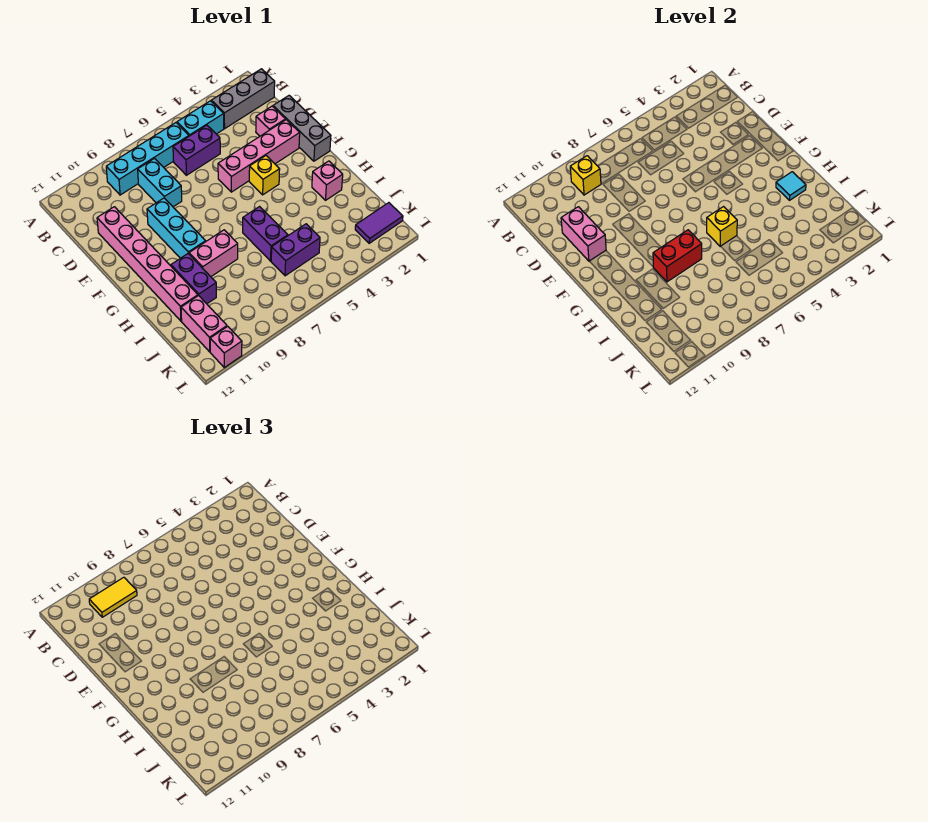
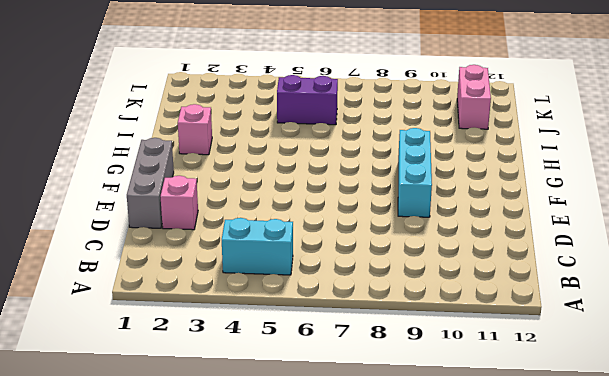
none -> grey brick B1:B3 level 1
none -> cyan brick B6:B9 level 1
none -> purple brick C5:C6 level 1

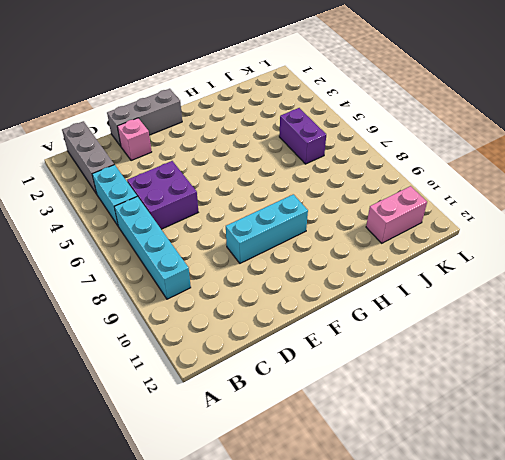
purple brick C5:D6 level 1 -> purple brick C5:C6 level 1
none -> cyan brick C8:D8 level 1
none -> pink brick D11:I11 level 1
none -> pink brick E2:E5 level 1

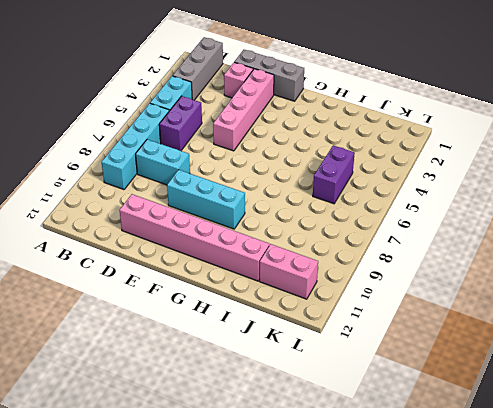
none -> yellow brick F4 level 1
none -> pink brick H2 level 1
none -> purple brick H6:I6 level 1

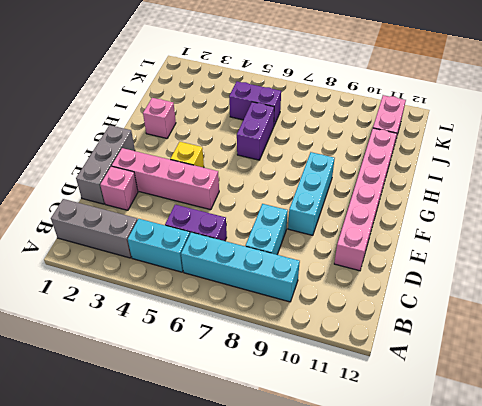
none -> pink brick H8:H9 level 1
none -> purple brick H10:I10 level 1
none -> purple tile K1:K2 level 1

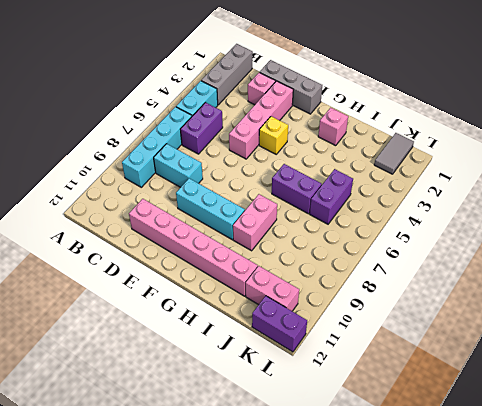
grey tile K1:K2 level 1 -> purple tile K1:K2 level 1
purple brick K12:L12 level 1 -> purple brick H10:I10 level 1
none -> pink brick L11 level 1
none -> yellow brick B9 level 2
none -> pink brick D11:E11 level 2

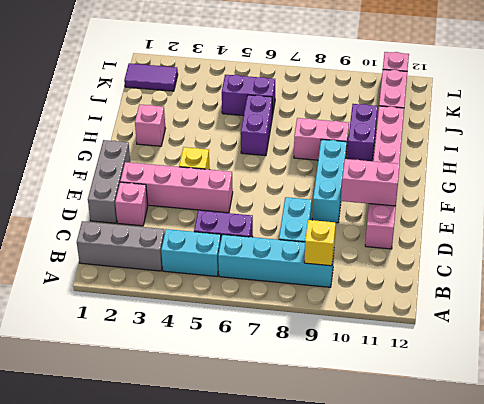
pink brick E10:E11 level 2 -> pink brick D11:E11 level 2
none -> cyan tile H2 level 2
none -> yellow brick H6 level 2
none -> red brick H8:H9 level 2

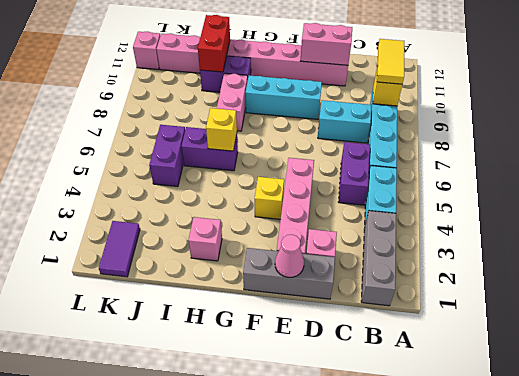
pink cone E1 level 2 -> none
red brick I10:I11 level 2 -> red brick H8:H9 level 2
none -> cyan tile H2 level 2

